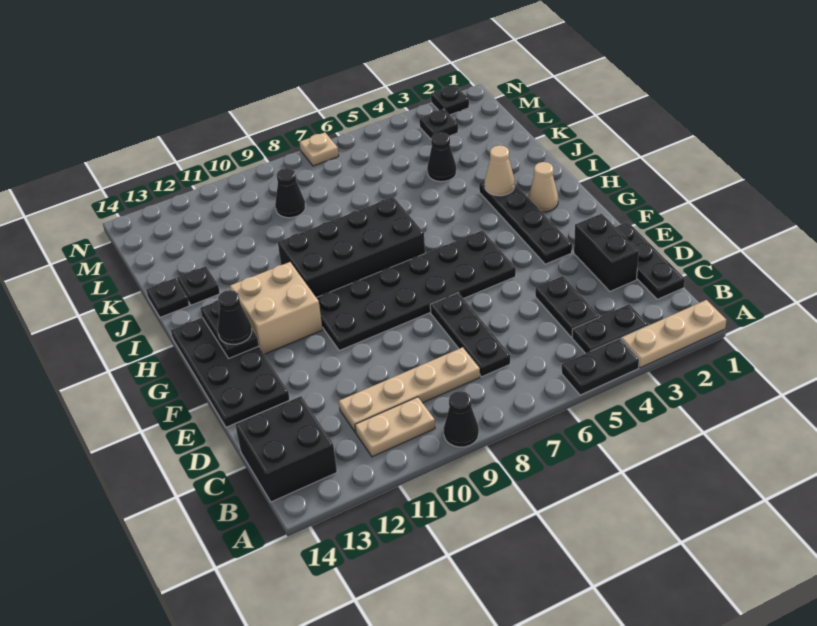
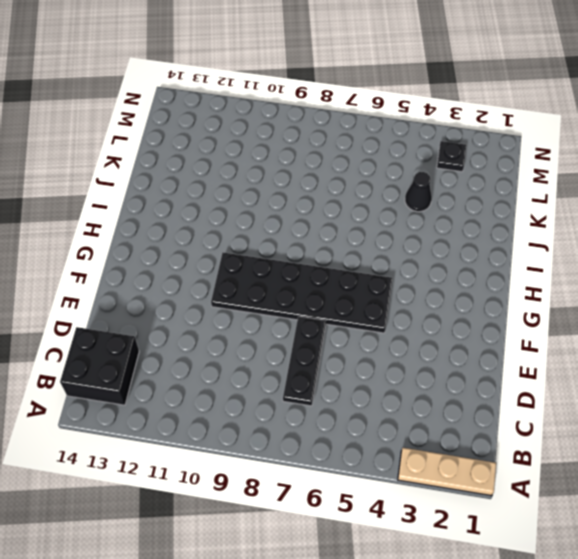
none -> black plate A4:A5 level 1
none -> black cone A9 level 1
none -> black plate B3:B4 level 1

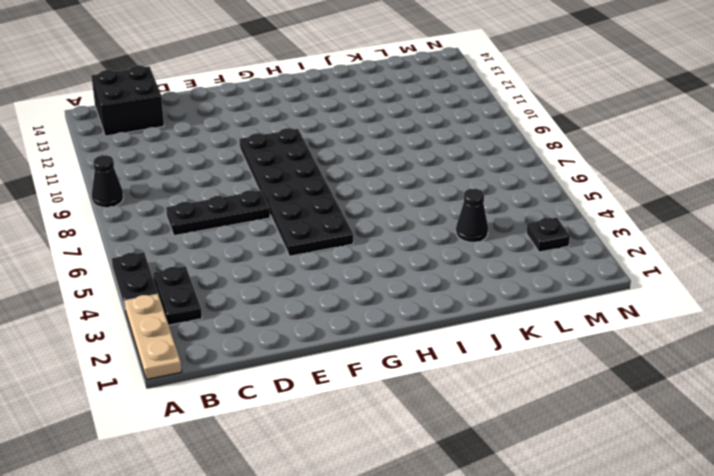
none -> tan plate B10:B11 level 1
none -> black plate C1:E1 level 1
none -> black plate C4:D4 level 1

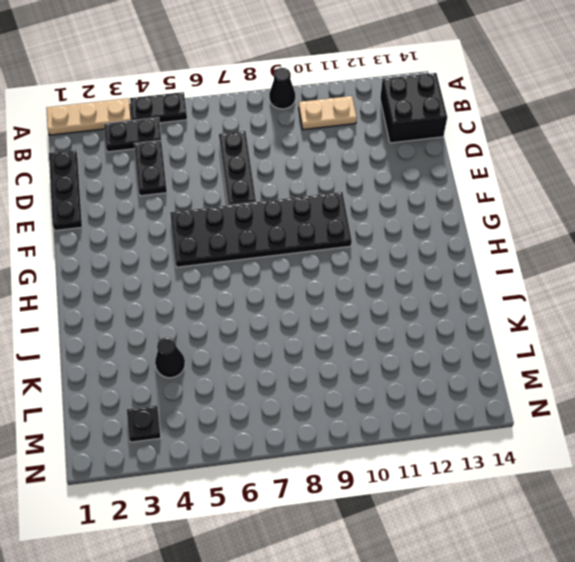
none -> tan plate C8:C11 level 1
none -> black brick D2:E2 level 1
none -> black plate E13:H14 level 1

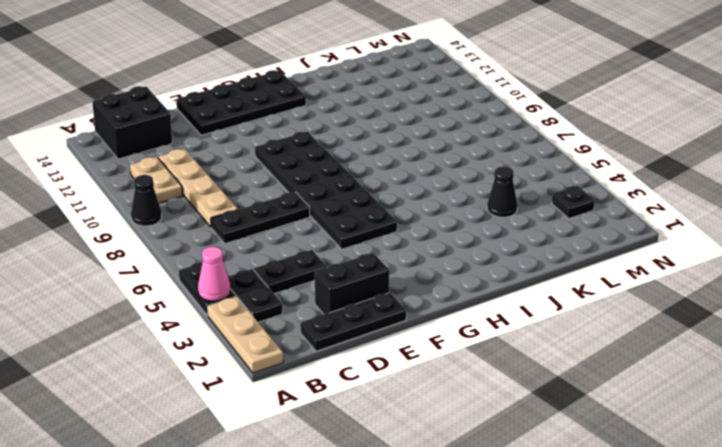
pink cone A4 level 2 -> none
none -> black plate F3:I3 level 1
none -> tan brick G11:H12 level 1
none -> tan cone H2 level 1

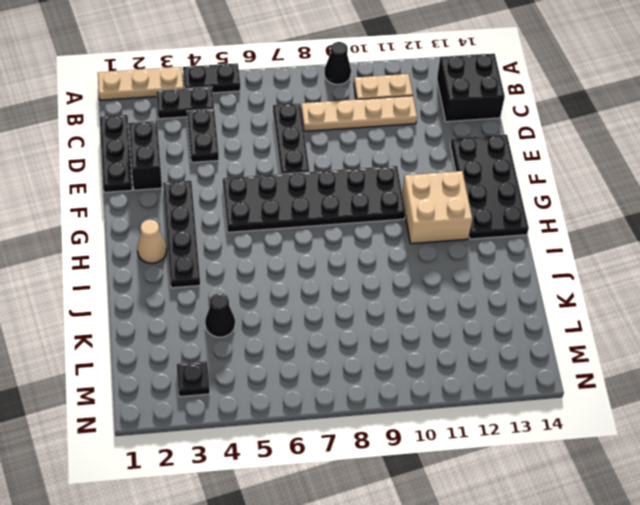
none -> black brick H7:I10 level 1
none -> black plate J13 level 1
none -> black plate J14 level 1

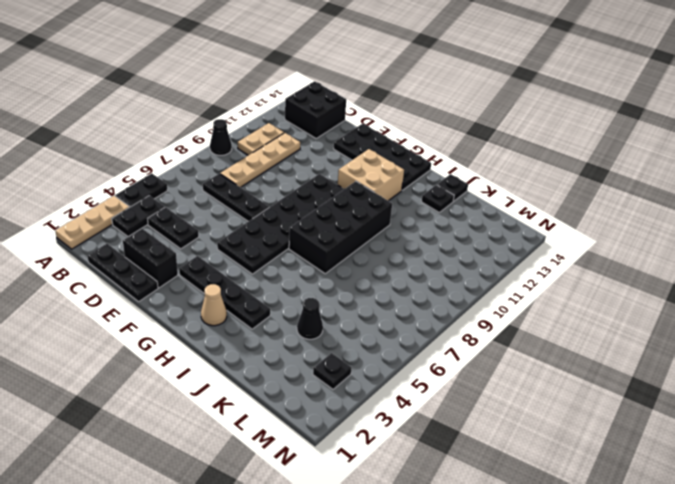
none -> black cone L9 level 1
none -> black plate N2 level 1
none -> tan plate N7 level 1

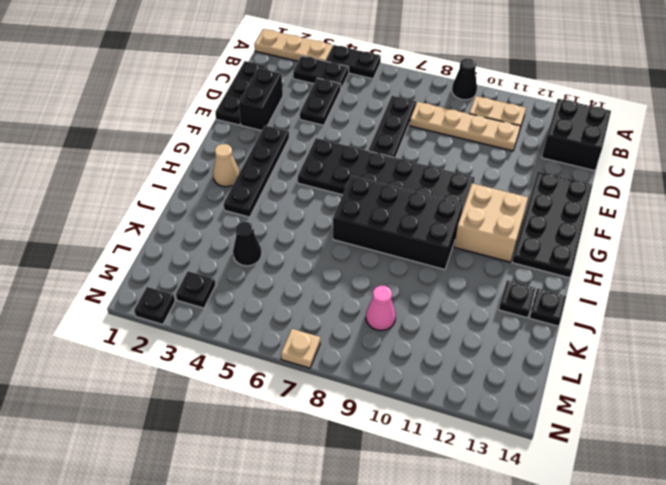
pink cone L9 level 1 -> black cone L9 level 1
none -> black plate G13:H13 level 2
none -> tan cone I3 level 2
none -> black cone G13 level 3

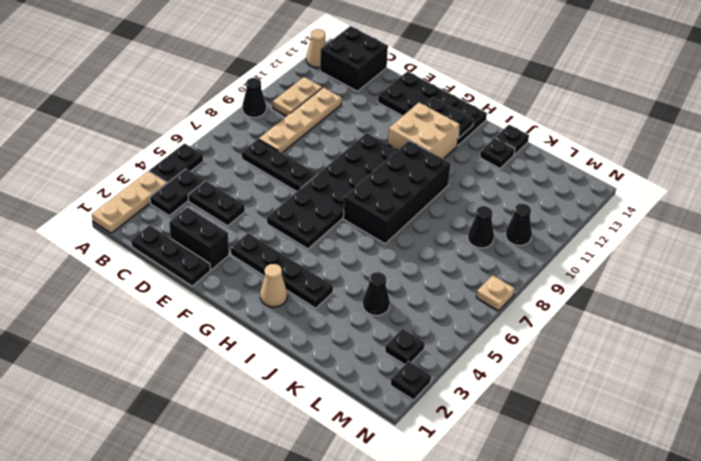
tan cone A13 level 1 -> tan cone I3 level 2
black cone M10 level 1 -> black cone G13 level 3

